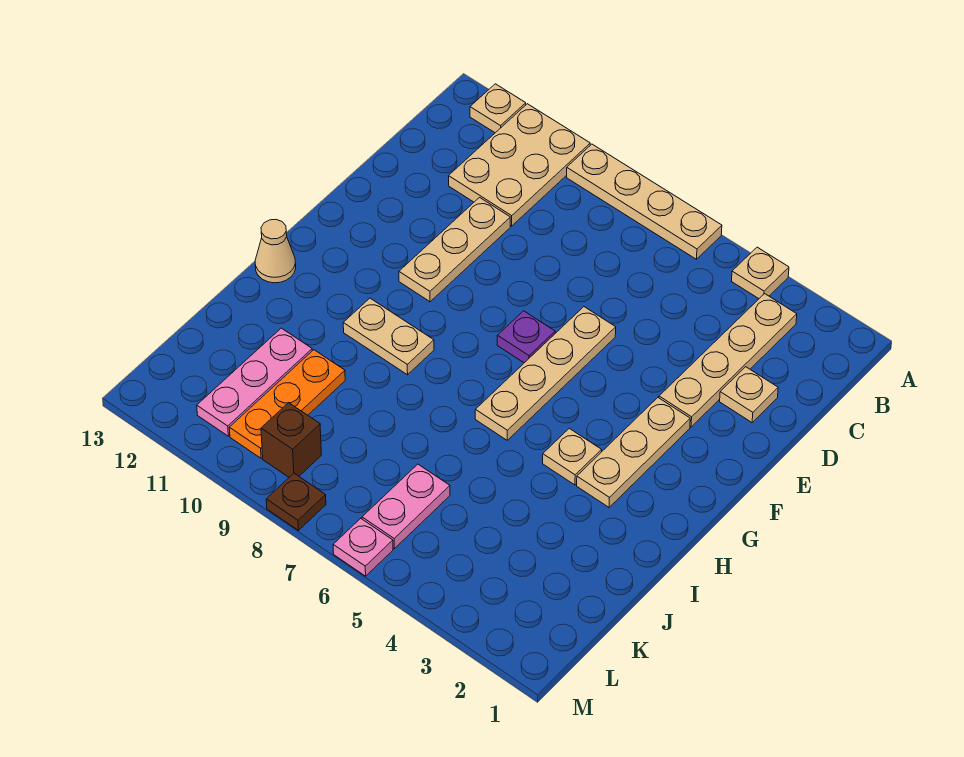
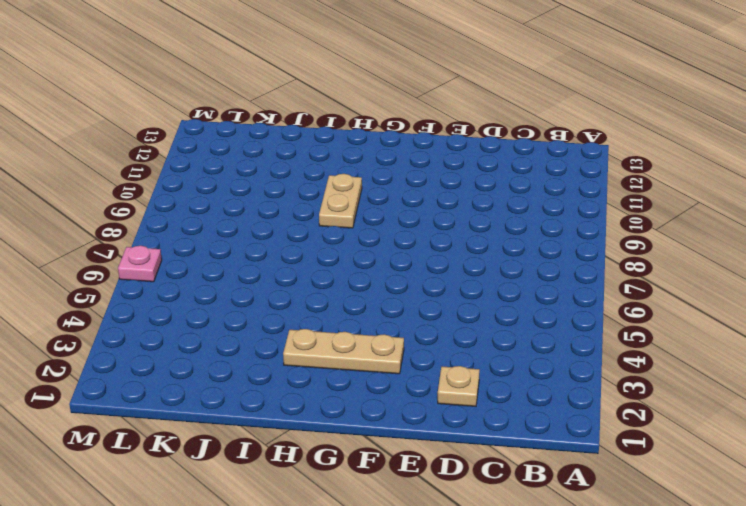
none -> tan plate A4 level 1
none -> tan plate A6:A9 level 1
none -> tan plate A10:C11 level 1

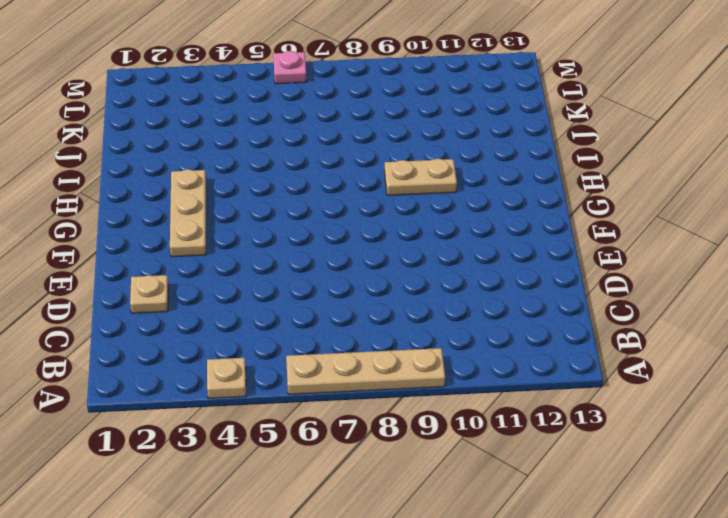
none -> tan plate A10:C11 level 1
none -> tan plate A12 level 1
none -> tan plate B3:E3 level 1

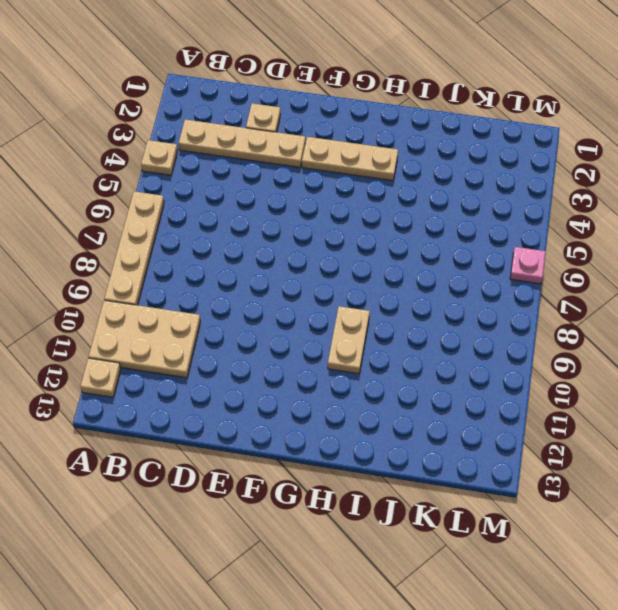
none -> tan plate D10:F10 level 1
none -> tan plate E6:H6 level 1
none -> purple plate F7 level 1

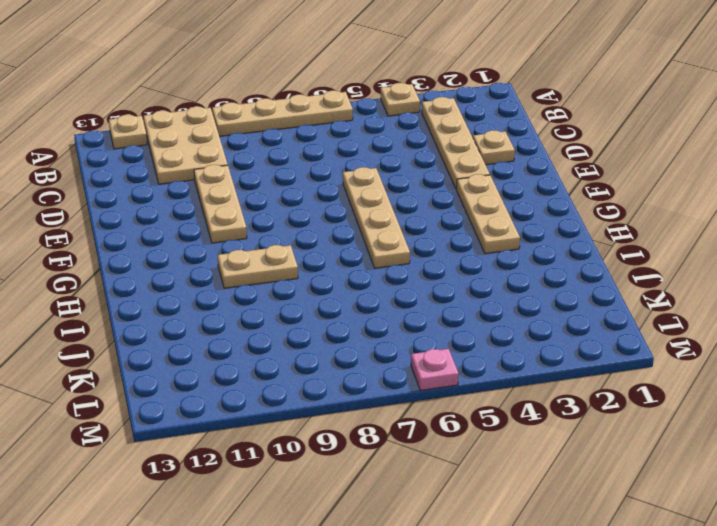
none -> purple plate F7 level 1
none -> tan plate H4 level 1
none -> tan cone H13 level 1

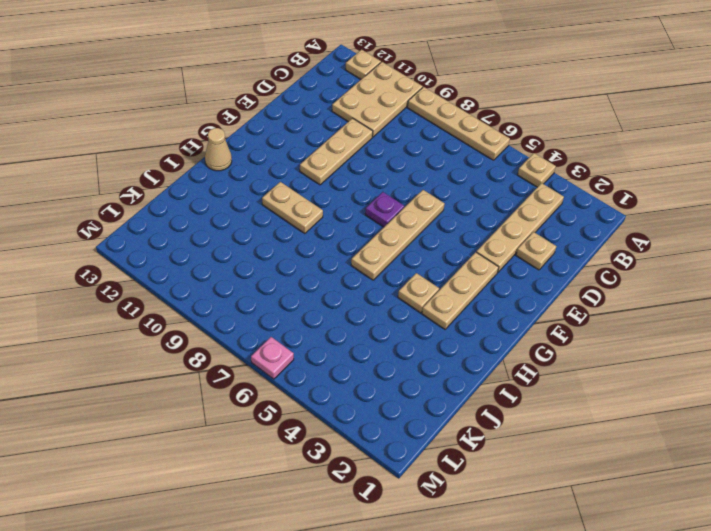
none -> orange plate J10:L10 level 1
none -> pink plate J11:L11 level 1
none -> pink plate K6:L6 level 1

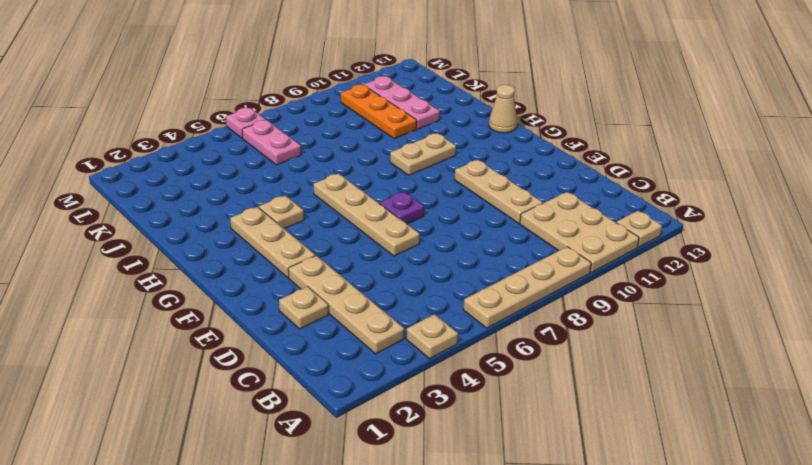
none -> brown brick L9 level 1
none -> brown plate M8 level 1

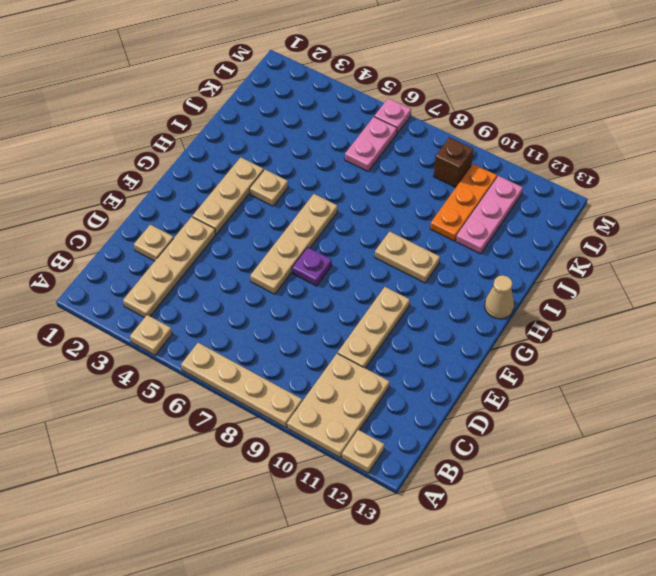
none -> brown plate M8 level 1

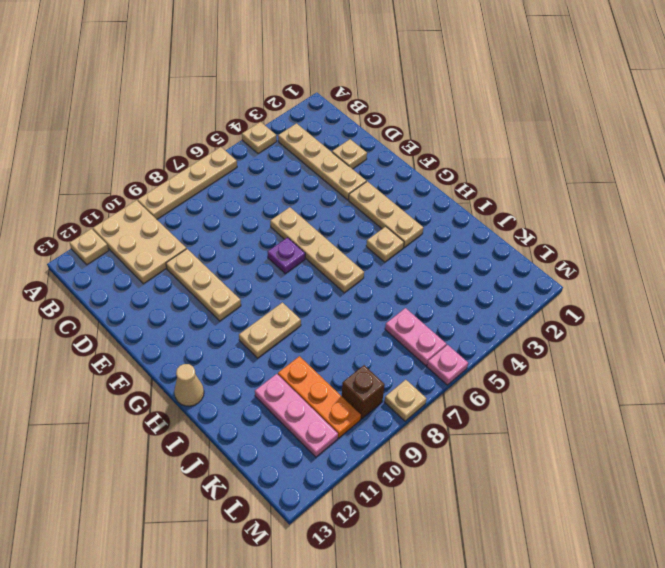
tan plate M8 level 1 -> brown plate M8 level 1

